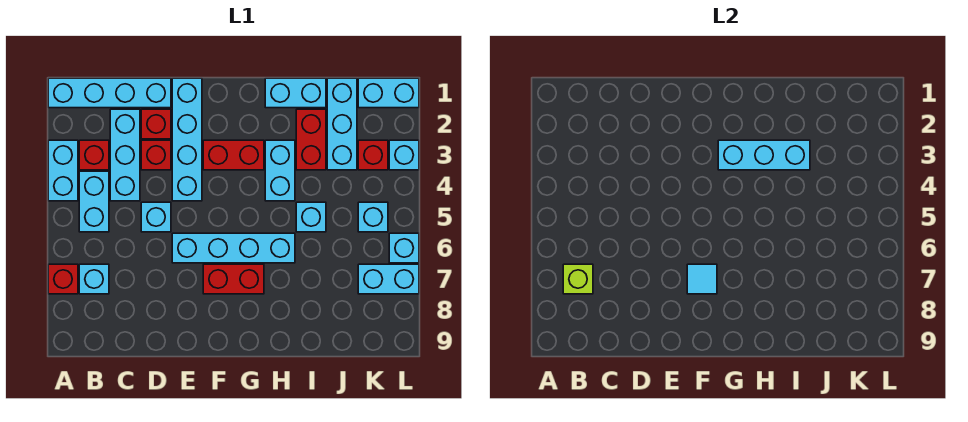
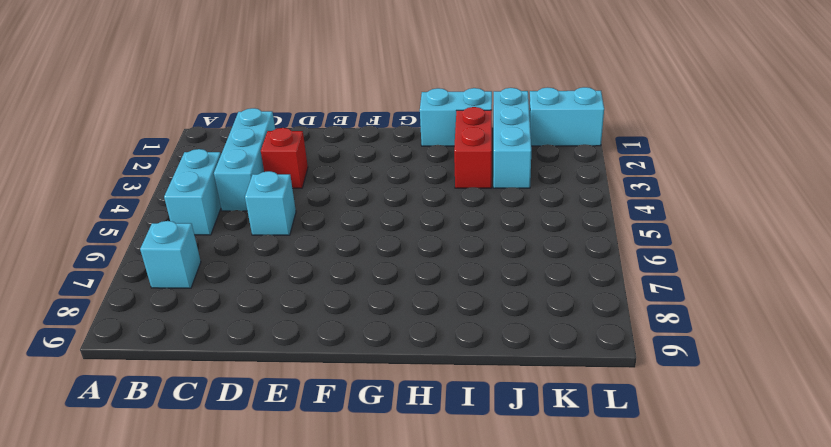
none -> cyan brick A1:D1 level 1
none -> cyan brick A3:A4 level 1
none -> red brick A7 level 1

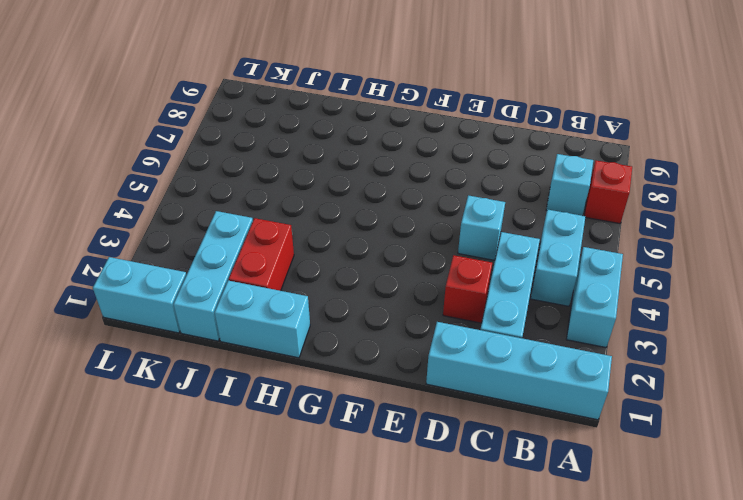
none -> red brick B3 level 1
none -> red brick D2 level 1
none -> cyan brick E1:E4 level 1

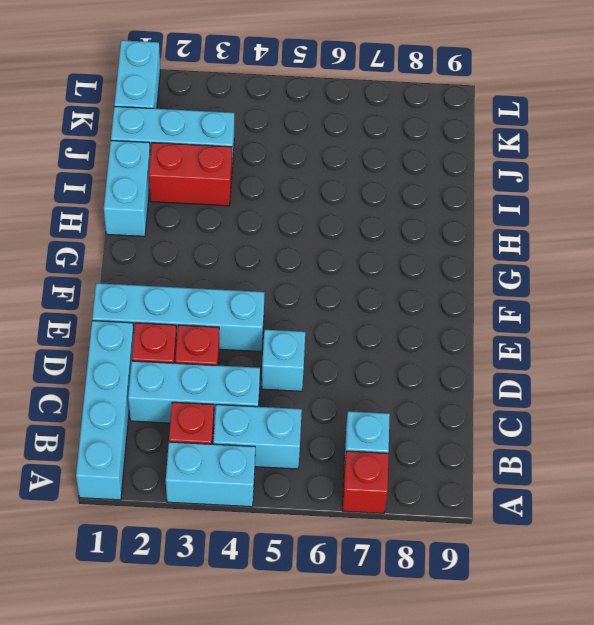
none -> cyan brick E6:H6 level 1
none -> red brick F3:G3 level 1
none -> red brick F7:G7 level 1

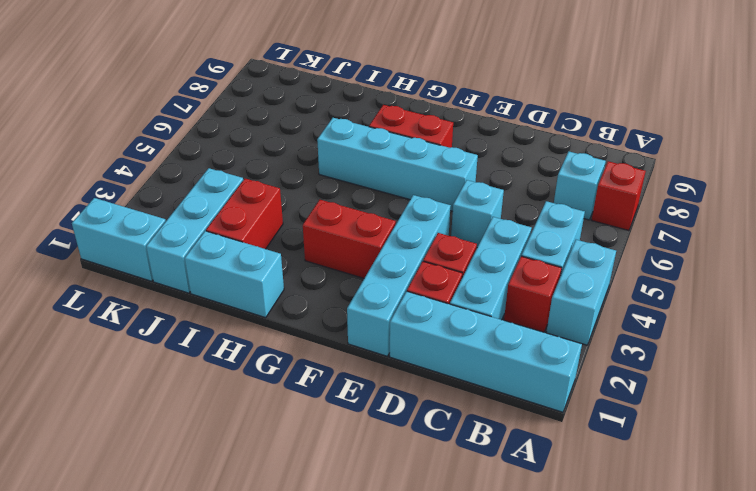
none -> cyan brick H3:H4 level 1
none -> cyan brick I5 level 1
none -> red brick K3 level 1

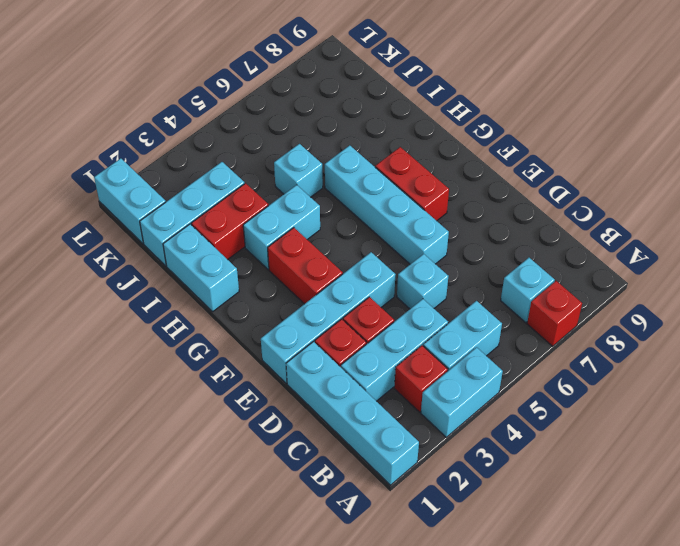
none -> red brick K3 level 1
none -> cyan brick K5 level 1
none -> cyan brick K7:L7 level 1

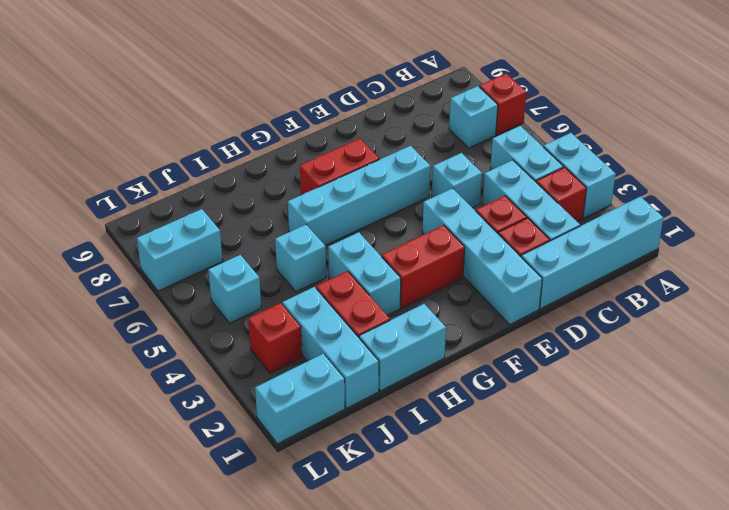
none -> cyan brick L3 level 1
none -> cyan brick L6 level 1
none -> lime brick B7 level 2

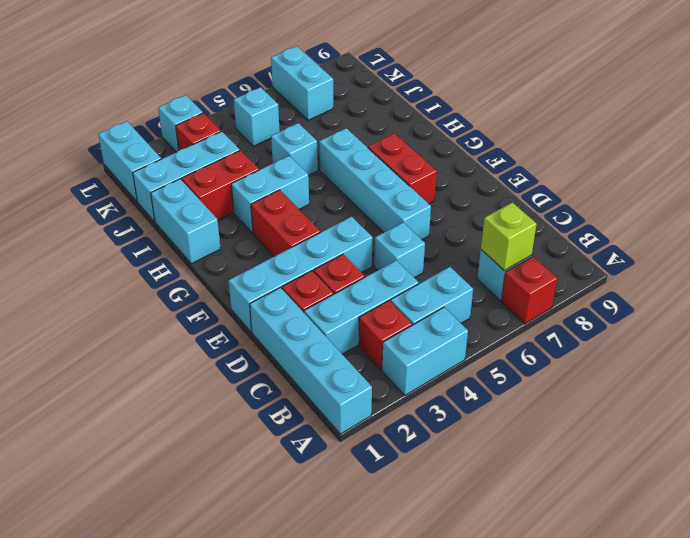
none -> cyan brick L6 level 1
none -> cyan tile F7 level 2
none -> cyan brick G3:I3 level 2

